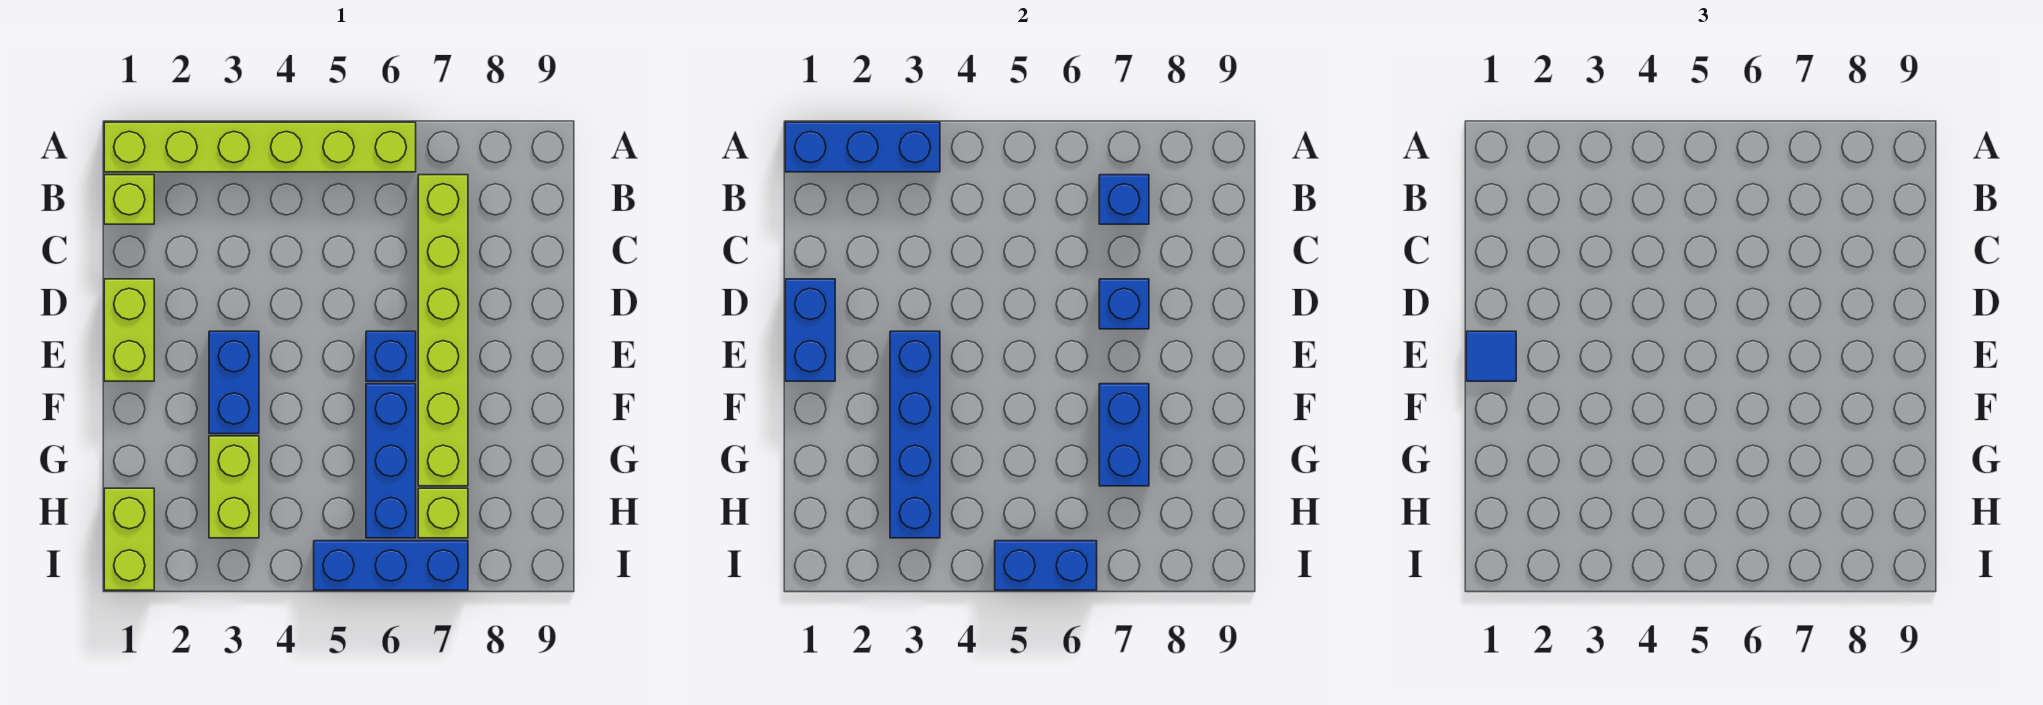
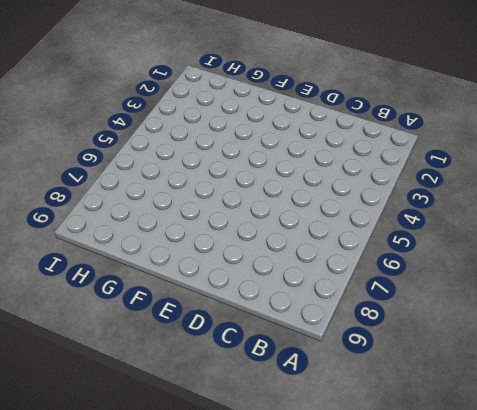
none -> lime brick A1:A6 level 1
none -> lime brick B1 level 1
none -> lime brick B7:G7 level 1

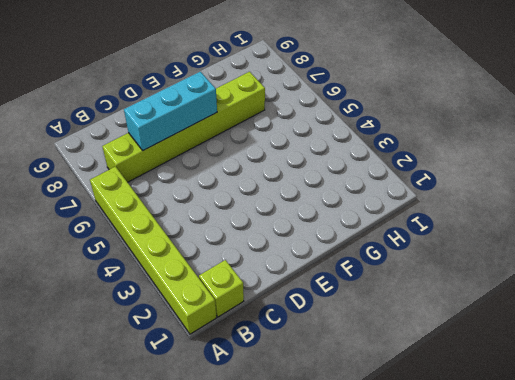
cyan brick C7:E7 level 2 -> blue brick D7 level 2
none -> lime brick D1:E1 level 1
none -> blue brick E3:F3 level 1
none -> blue brick E6 level 1

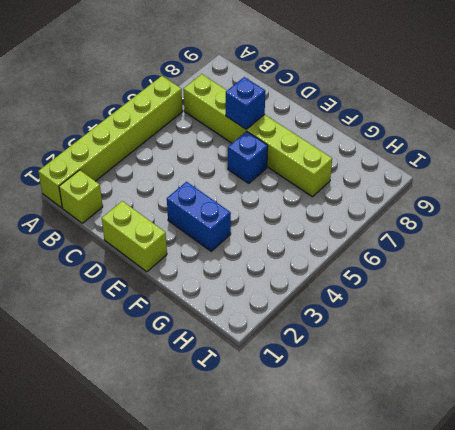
none -> blue brick F6:H6 level 1
none -> lime brick G3:H3 level 1
none -> lime brick H1:I1 level 1

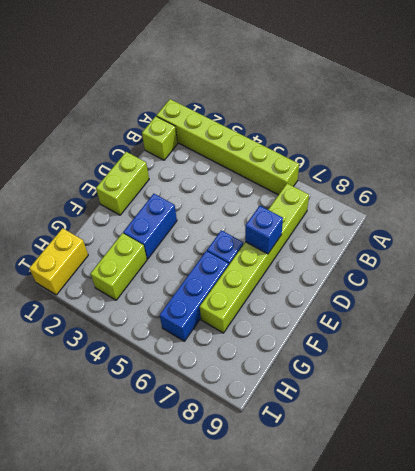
yellow brick H1:I1 level 1 -> lime brick H1:I1 level 1
none -> lime brick H7 level 1
none -> blue brick I5:I7 level 1
none -> blue brick A1:A3 level 2

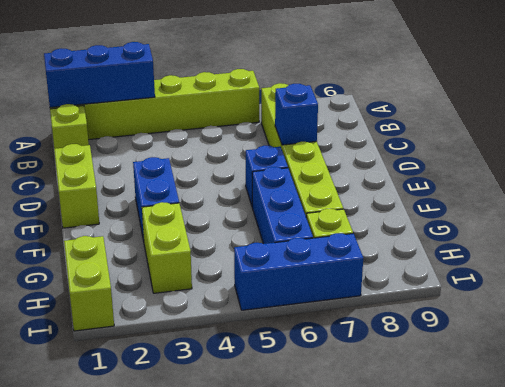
none -> blue brick B7 level 2
none -> blue brick D1:E1 level 2
none -> blue brick E3:H3 level 2

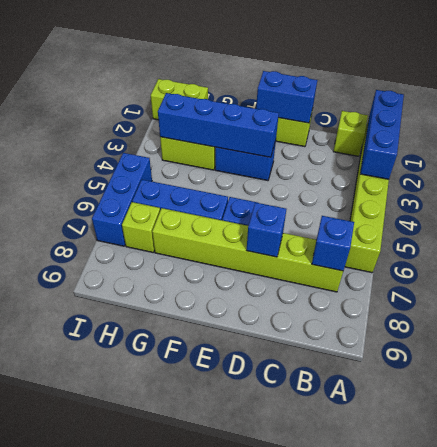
none -> blue brick F7:G7 level 2
none -> blue brick I5:I6 level 2
none -> blue tile E1 level 3

